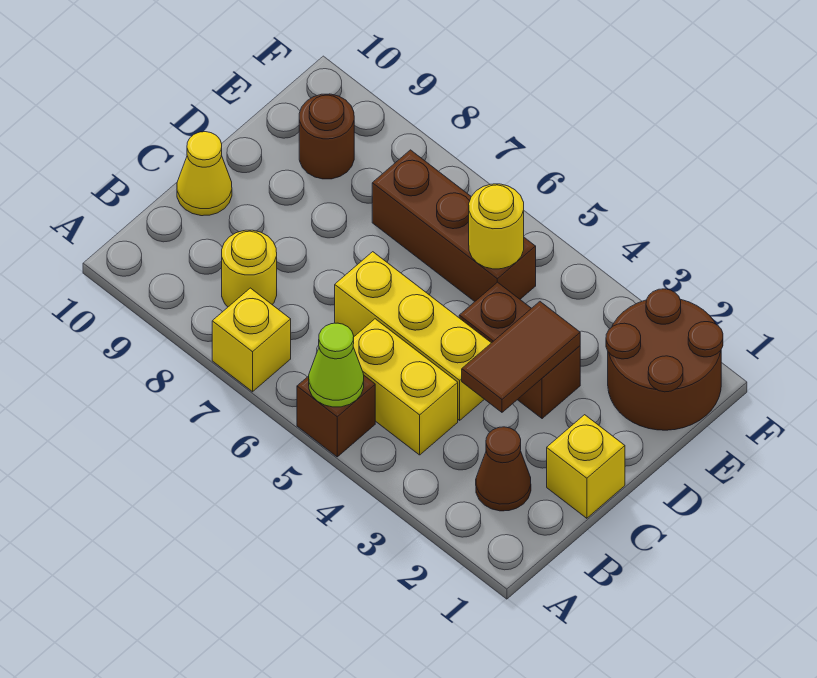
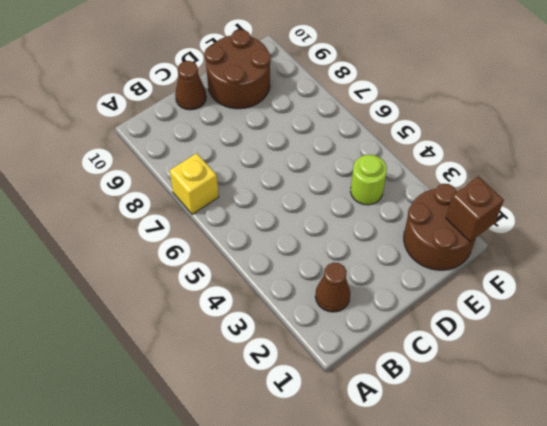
brown cone C10 level 1 -> yellow cone C10 level 1
brown round brick D9:E10 level 1 -> brown round brick E9 level 1
lime round brick E4 level 1 -> none
brown brick F1 level 2 -> brown brick A5 level 1
none -> yellow brick B4:B5 level 1
none -> yellow round brick B8 level 1
none -> yellow brick C1 level 1

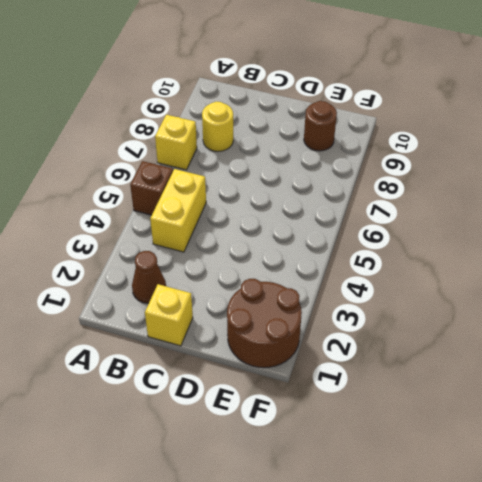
none -> yellow brick C4:C6 level 1
none -> yellow cone C10 level 1
none -> brown brick D3:D4 level 1

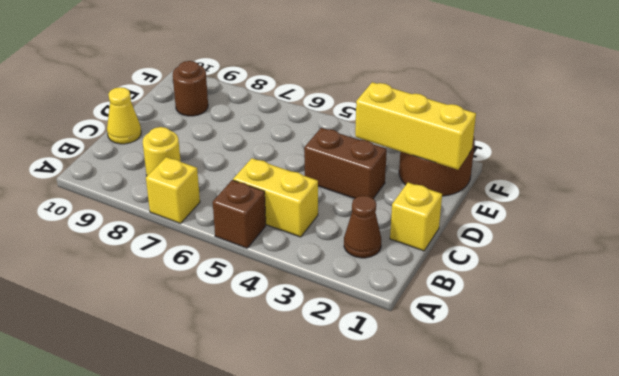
yellow brick E1:E3 level 2 -> yellow brick C4:C6 level 1
none -> brown brick E5:E7 level 1
none -> lime cone A5 level 2
none -> brown tile C3:D3 level 2

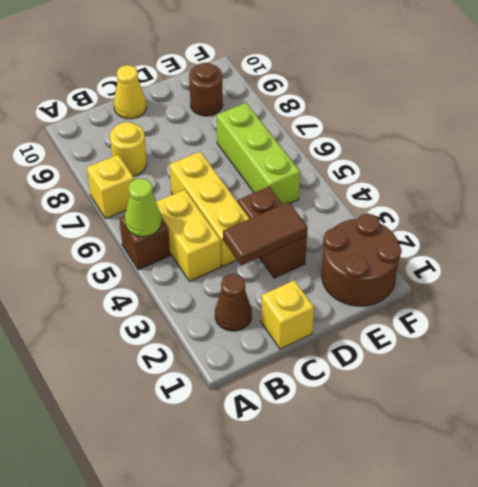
lime brick E5:E7 level 1 -> brown brick E5:E7 level 1
none -> yellow round brick E5 level 2

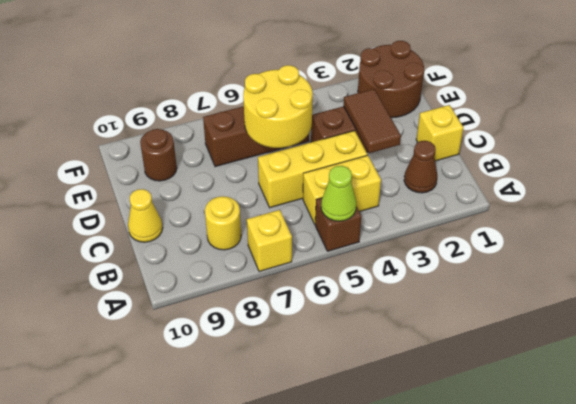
yellow round brick D5:E6 level 2 -> yellow round brick E5 level 2

